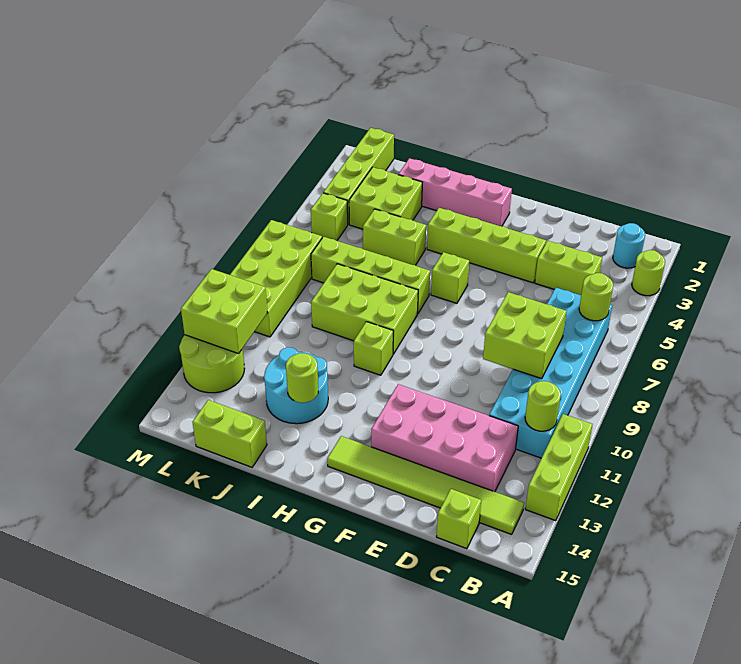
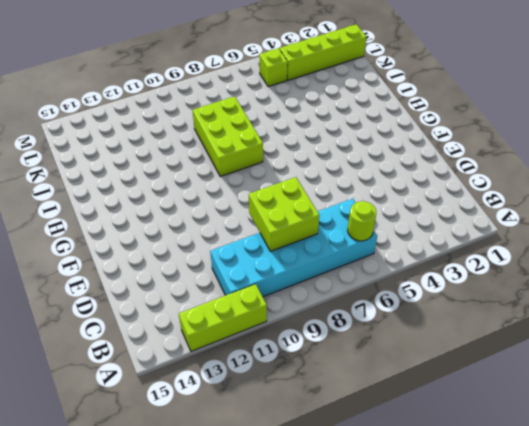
none -> lime round brick A3 level 1
none -> cyan round brick B2 level 1
none -> lime tile B14:G14 level 1

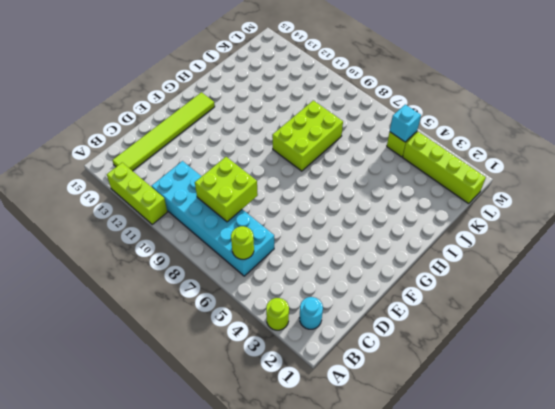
cyan brick L5 level 2 -> none
none -> lime brick C4:D4 level 1
none -> pink brick C12:F13 level 1
none -> lime brick C15 level 1

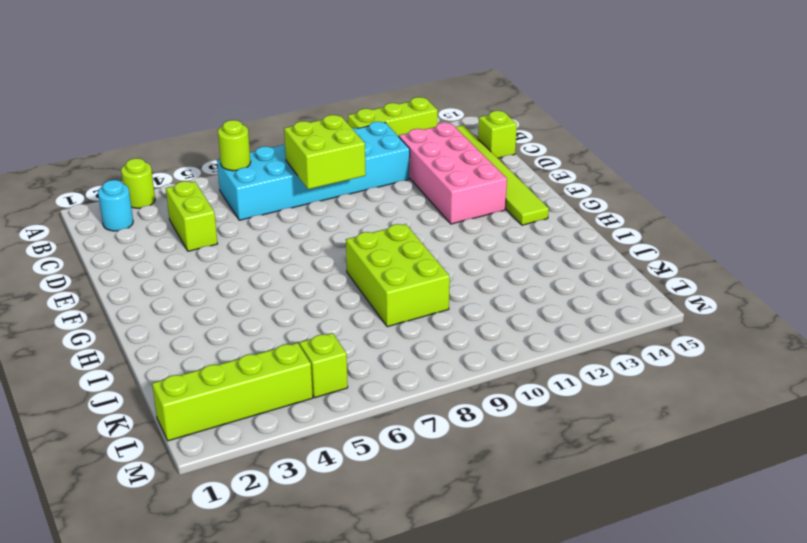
none -> lime brick E4:H4 level 1
none -> pink brick G2:J2 level 1
none -> lime brick G6 level 1

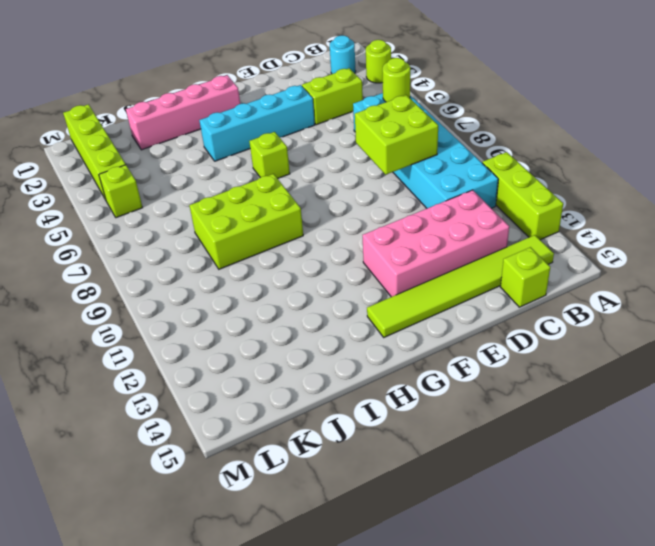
cyan brick E4:H4 level 1 -> lime brick E4:H4 level 1
none -> lime brick H7:K7 level 1
none -> lime brick H10 level 1
none -> lime brick I5:J5 level 1

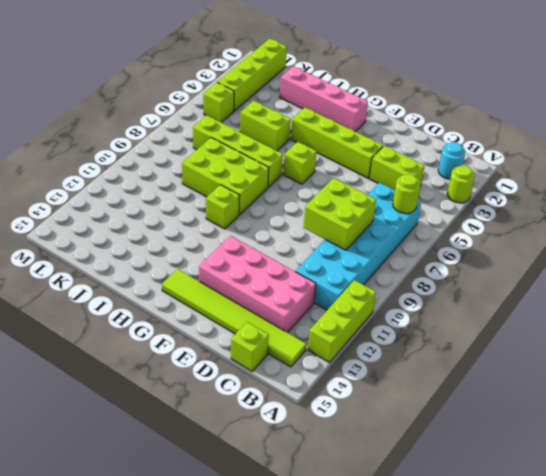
none -> cyan round brick I12:J13 level 1
none -> lime brick J3:K4 level 1
none -> lime brick J15:K15 level 1

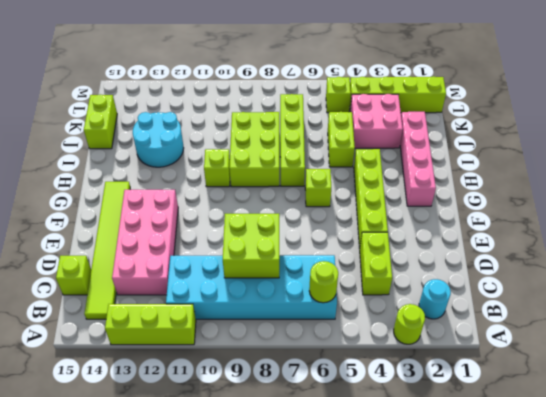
pink brick J3:K4 level 1 -> lime brick J3:K4 level 1
none -> lime brick L7:M10 level 1
none -> lime round brick L12:M13 level 1
none -> lime round brick B11 level 2

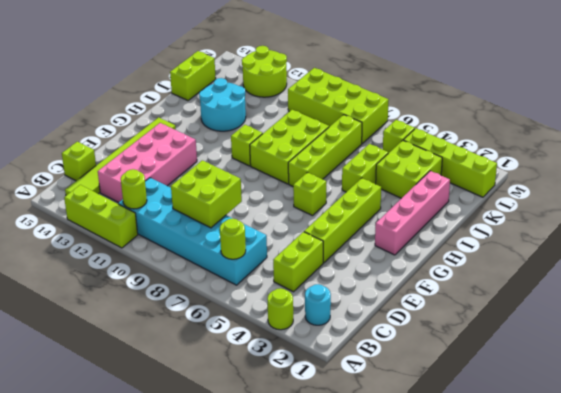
none -> lime round brick I13 level 2
none -> lime brick L11:M12 level 2

